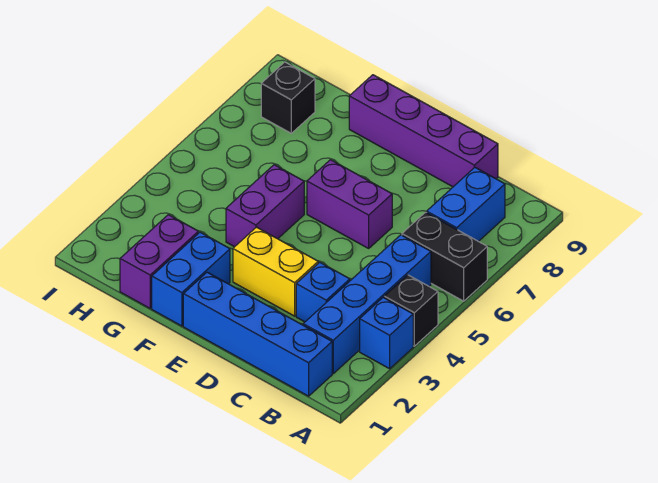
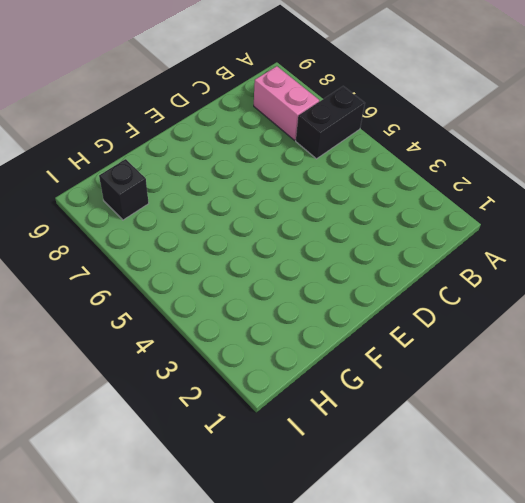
pink brick B7:B8 level 1 -> blue brick B7:B8 level 1
none -> blue brick A3 level 1
none -> black brick A4 level 1
none -> blue brick B1:E1 level 1

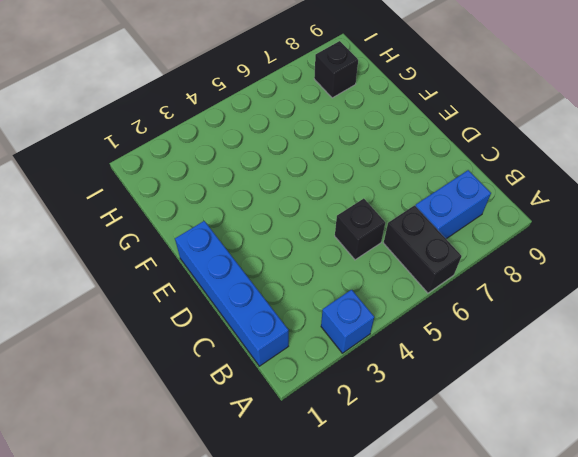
black brick C5 level 1 -> black brick A4 level 1
none -> blue brick B2:B5 level 1
none -> blue brick C3 level 1
none -> purple brick C9:F9 level 1

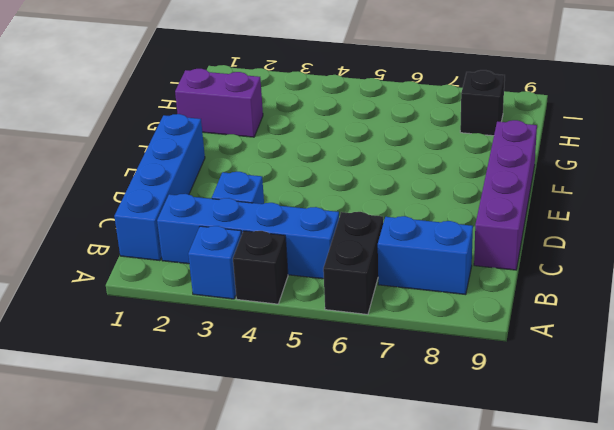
none -> yellow brick D3:E3 level 1
none -> purple brick D6:E6 level 1
none -> blue brick F1:F2 level 1

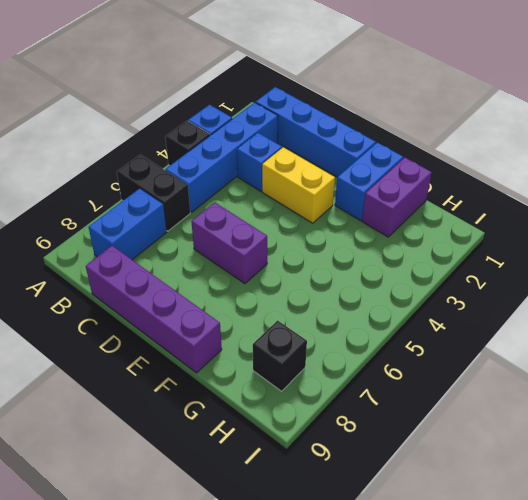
none -> purple brick F4:F5 level 1

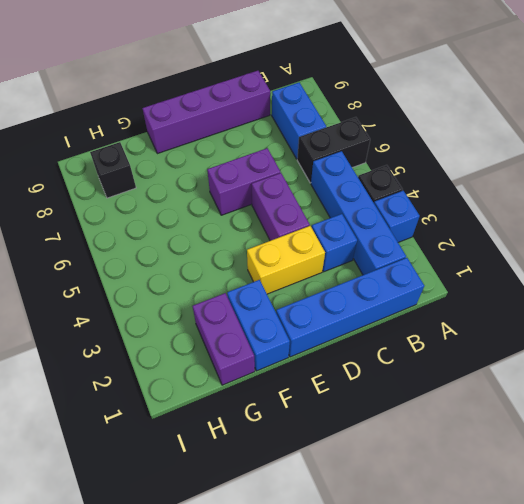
purple brick D4:D5 level 1 -> purple brick F4:F5 level 1

